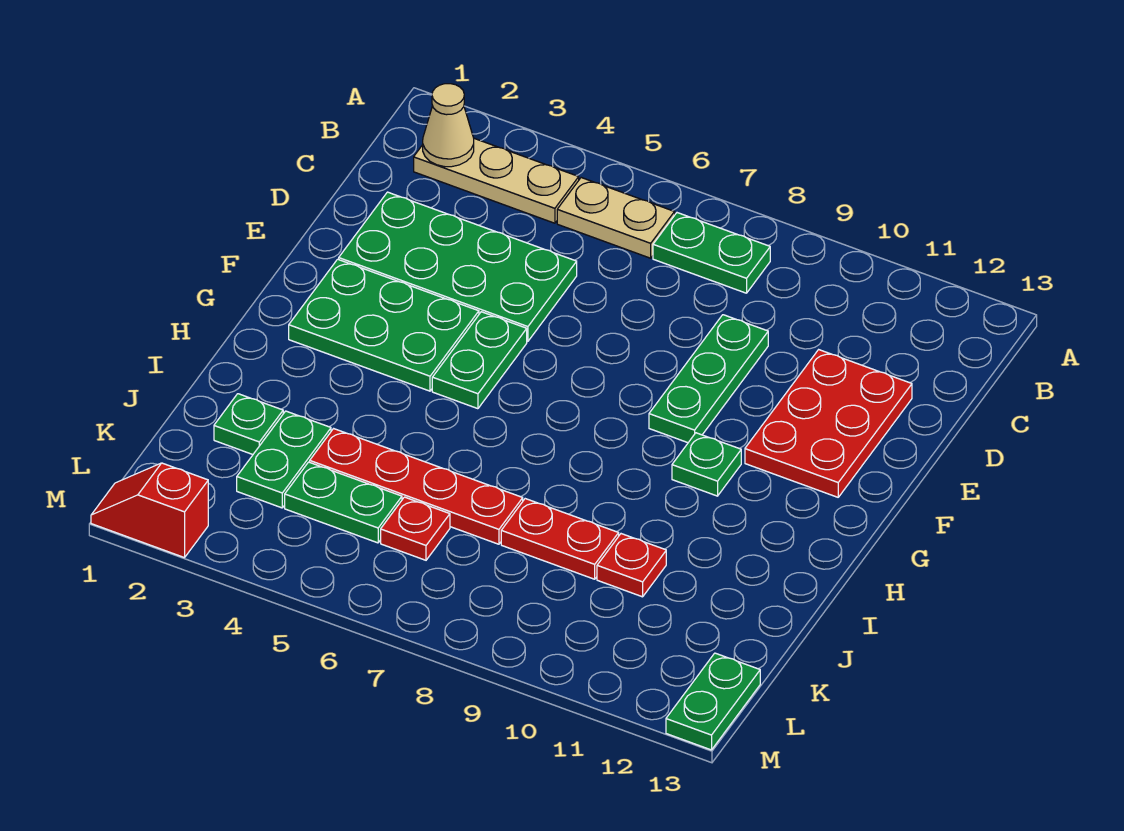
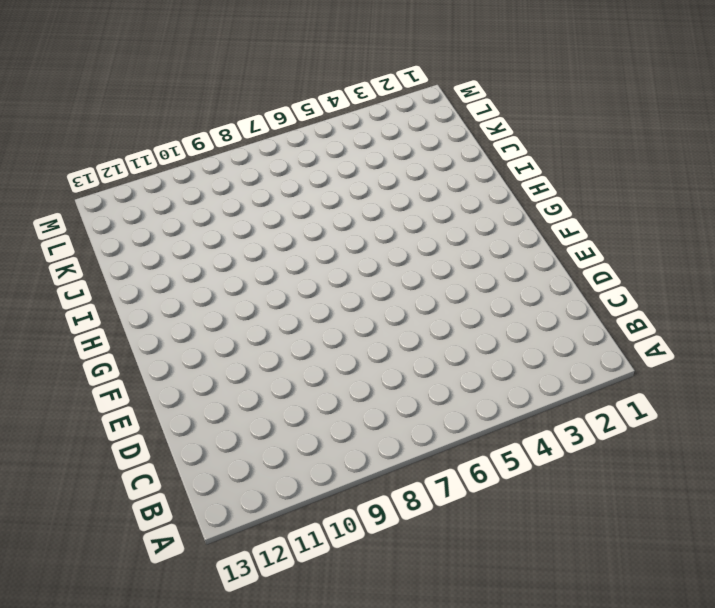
none -> tan plate B2:B4 level 1
none -> tan plate B5:B6 level 1
none -> green plate B7:B8 level 1

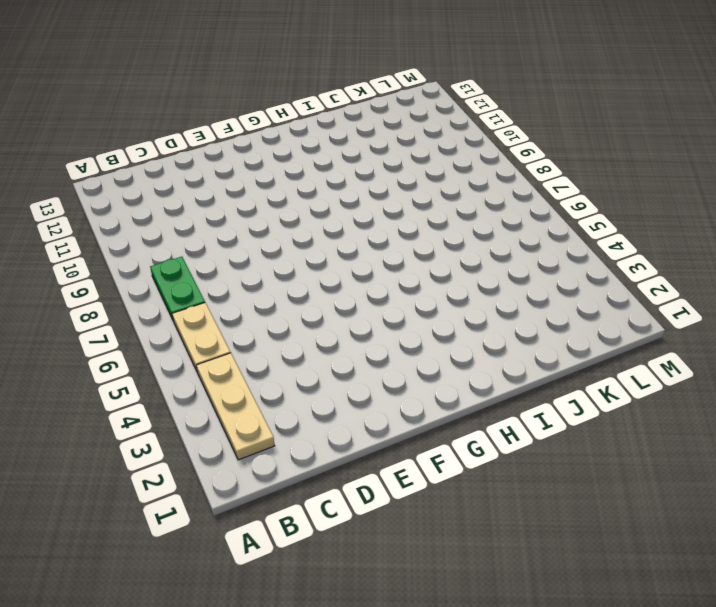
none -> green plate D2:E5 level 1
none -> green plate D9:F9 level 1
none -> red plate D11:F12 level 1

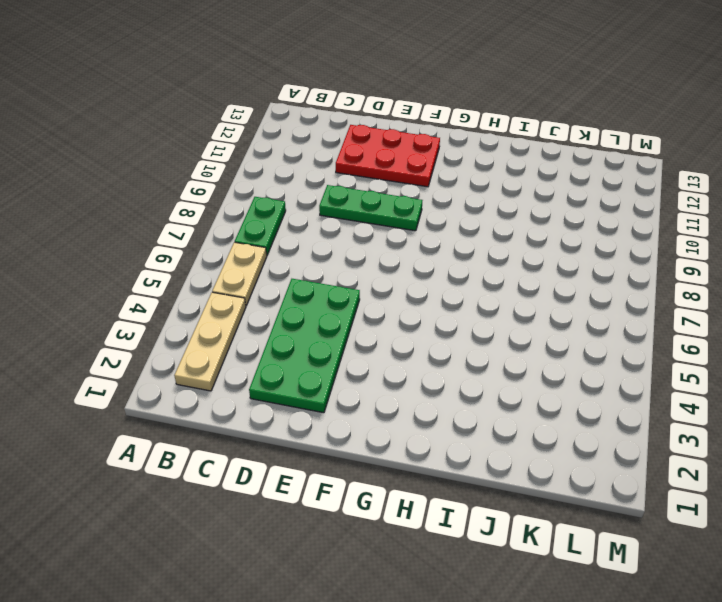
none -> green plate F2:G4 level 1
none -> green plate F5:G5 level 1
none -> green plate G10 level 1

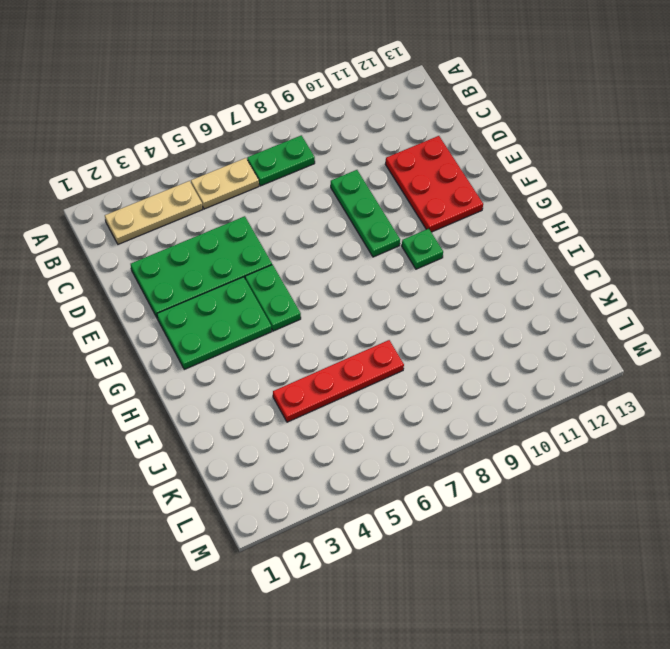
none -> green plate J2 level 1
none -> green plate J3:K3 level 1
none -> red plate J8:J9 level 1

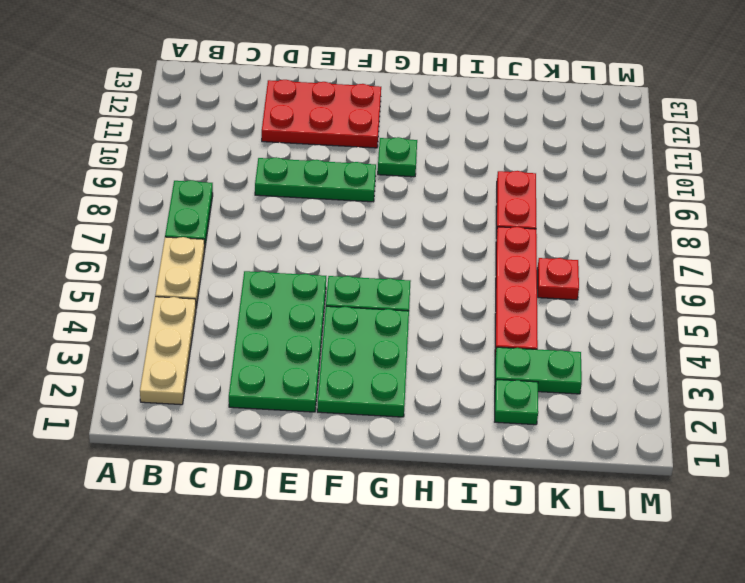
none -> red plate J10 level 1
none -> green plate K4:K5 level 1
none -> green plate L13:M13 level 1

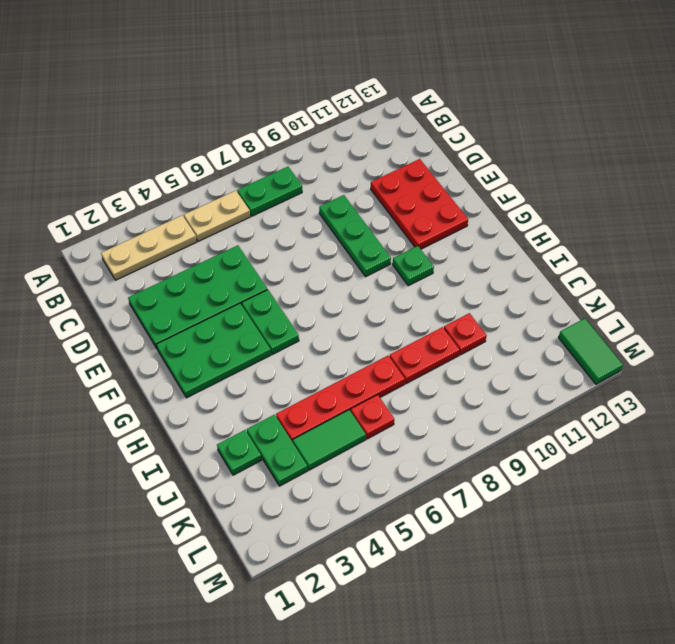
green tile K4:K5 level 1 -> green plate K4:K5 level 1
green tile L13:M13 level 1 -> green plate L13:M13 level 1
none -> red slope M1:M2 level 1 top 2
none -> tan cone B2 level 2

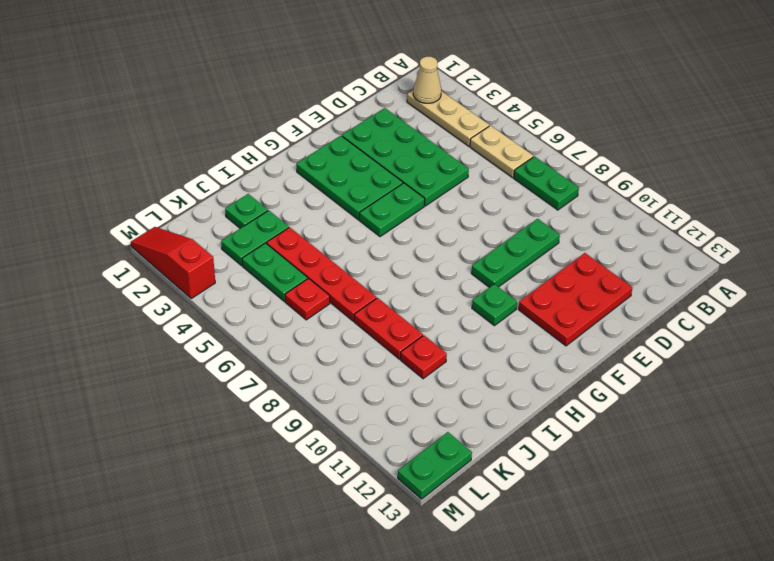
red slope M1:M3 level 1 top 3 -> red slope M1:M2 level 1 top 2

